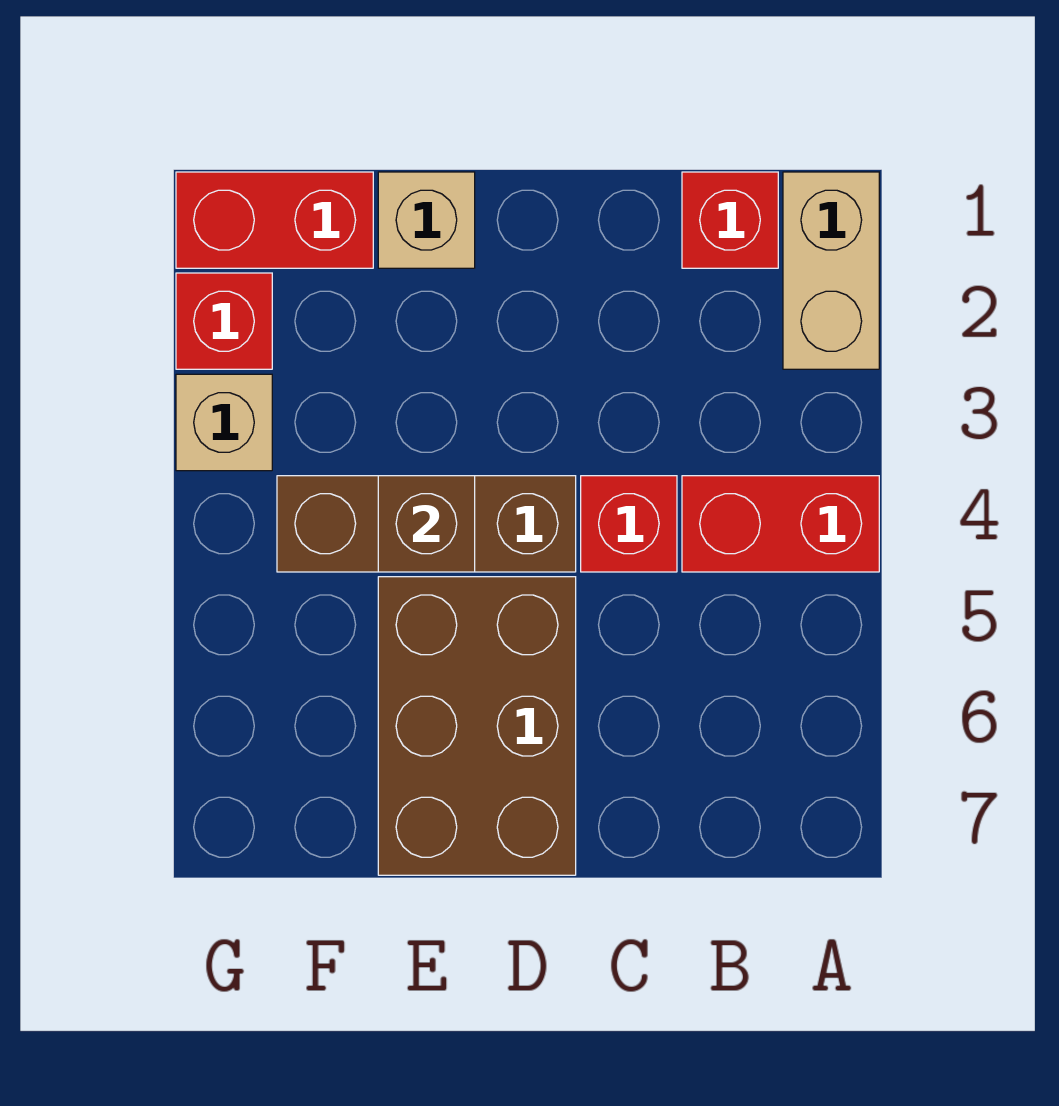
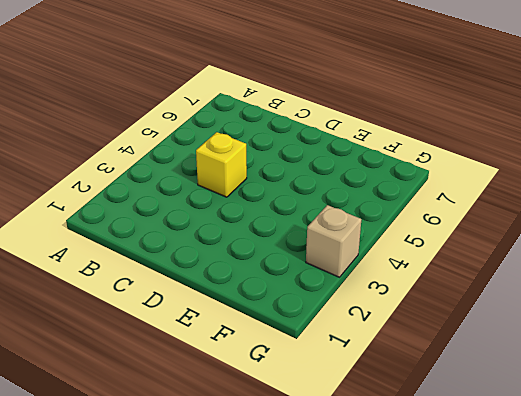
yellow brick C4 level 1 -> red brick C4 level 1
none -> tan brick A1:A2 level 1
none -> red brick A4:B4 level 1

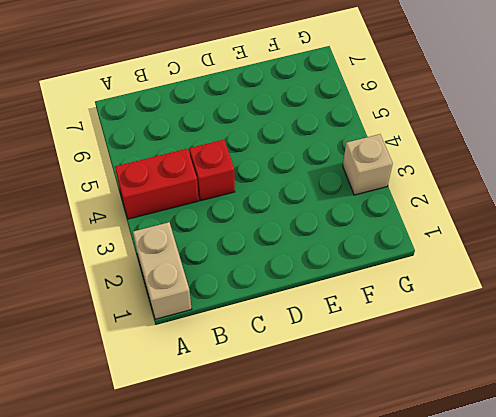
none -> red brick B1 level 1
none -> brown brick D4:F4 level 1

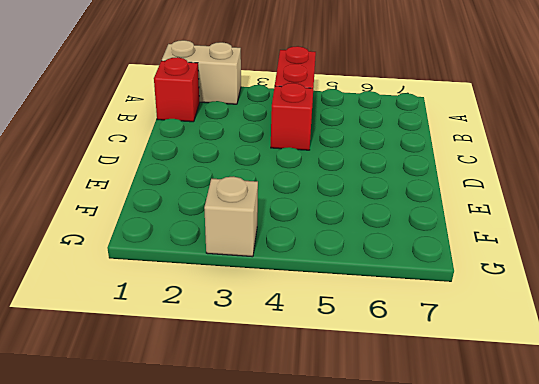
none -> brown brick D4:F4 level 1
none -> brown brick D5:E7 level 1

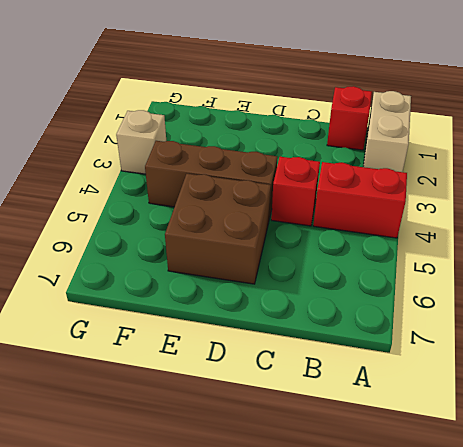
brown brick D5:E6 level 1 -> brown brick D5:E7 level 1
none -> tan brick E1 level 1
none -> red brick F1:G1 level 1

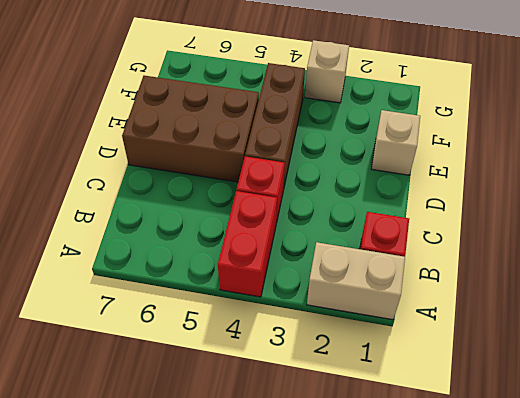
none -> red brick F1:G1 level 1
none -> red brick G2 level 1

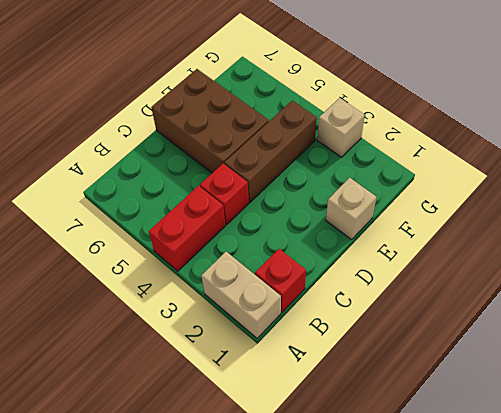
none -> red brick F1:G1 level 1
none -> red brick G2 level 1

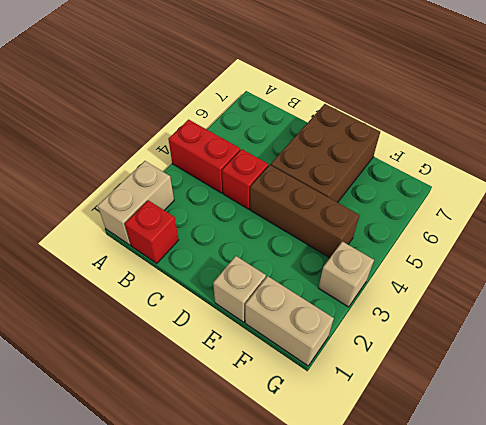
tan brick F1:G1 level 1 -> red brick F1:G1 level 1
none -> red brick G2 level 1
none -> brown brick E4 level 2

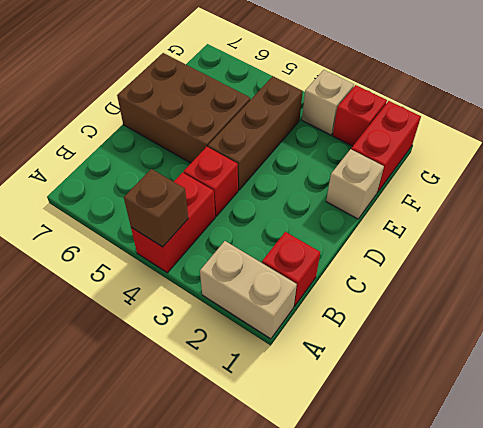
brown brick A4 level 2 -> brown brick E4 level 2

